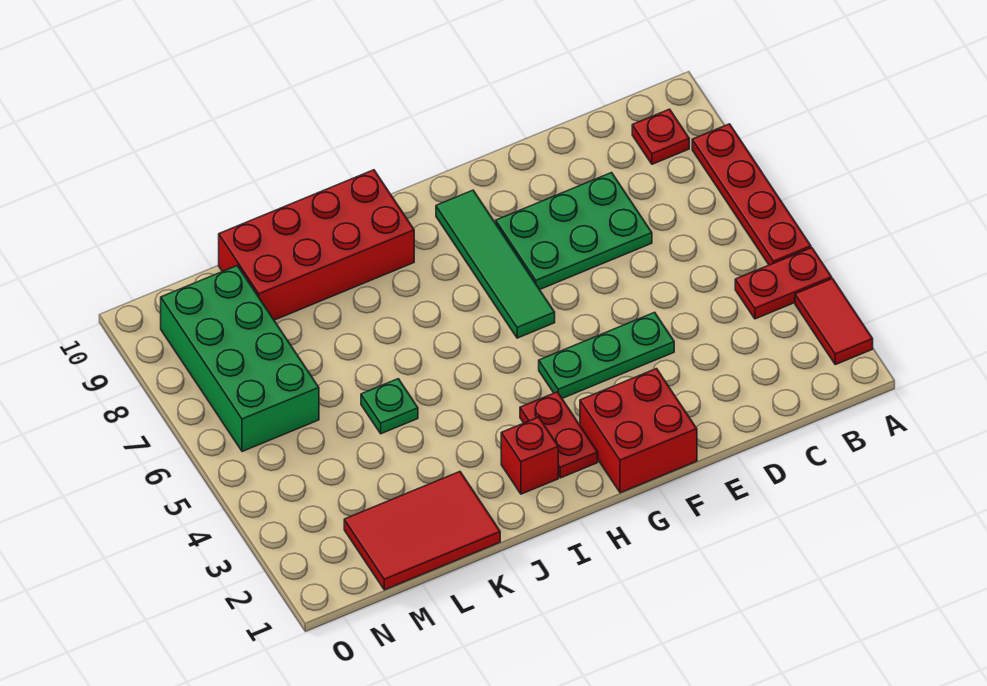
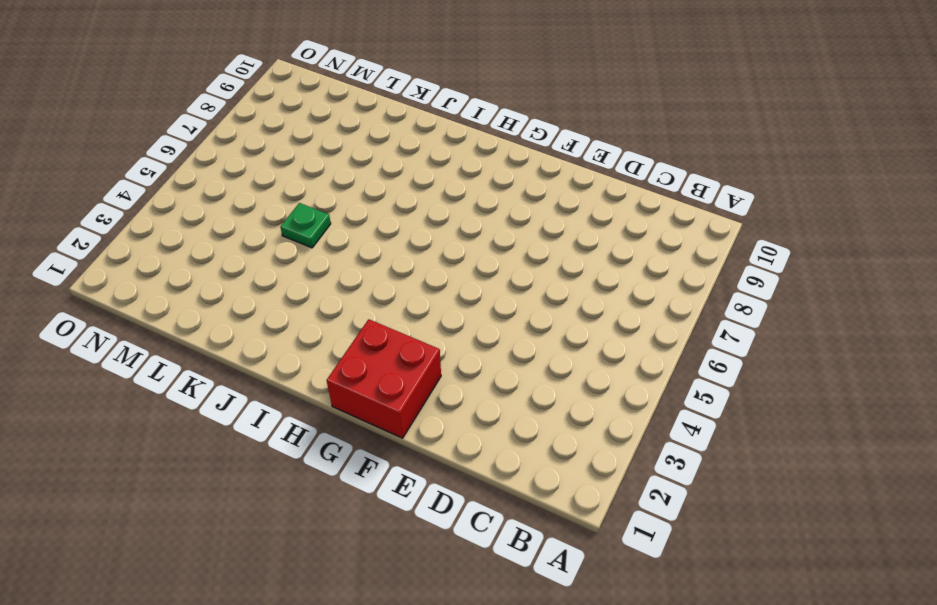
none -> red tile A2:A3 level 1
none -> red plate A4:B4 level 1
none -> red plate A5:A8 level 1

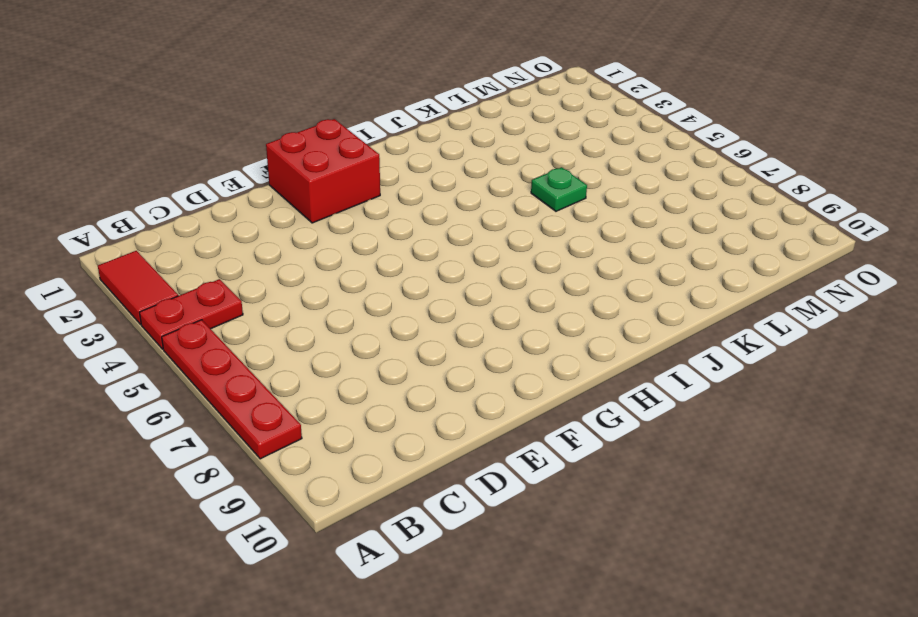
none -> red plate B9 level 1
none -> green plate D7:F8 level 1
none -> green plate E4:G4 level 1

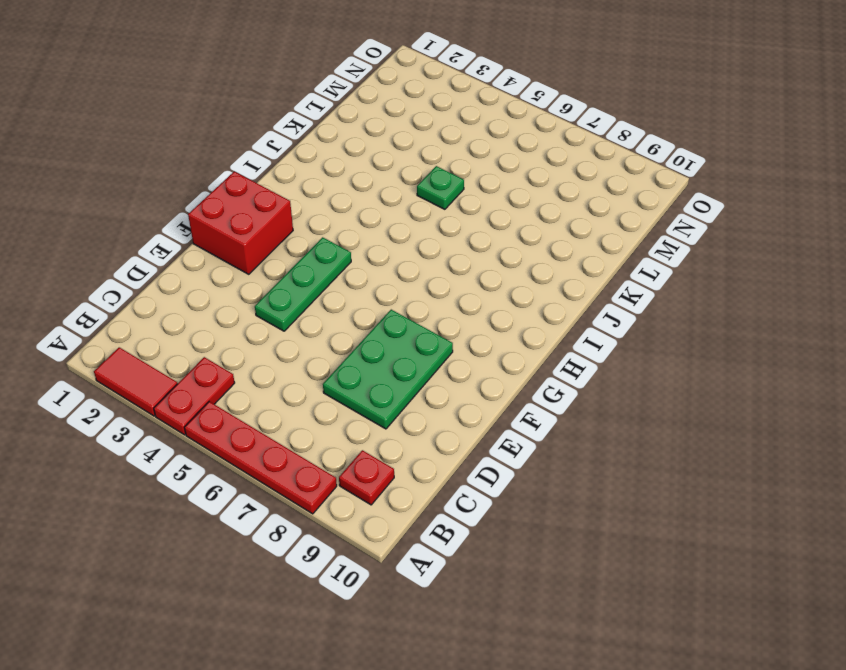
none -> green tile G6:G9 level 1
none -> red plate H2:H3 level 1
none -> red brick I2 level 1

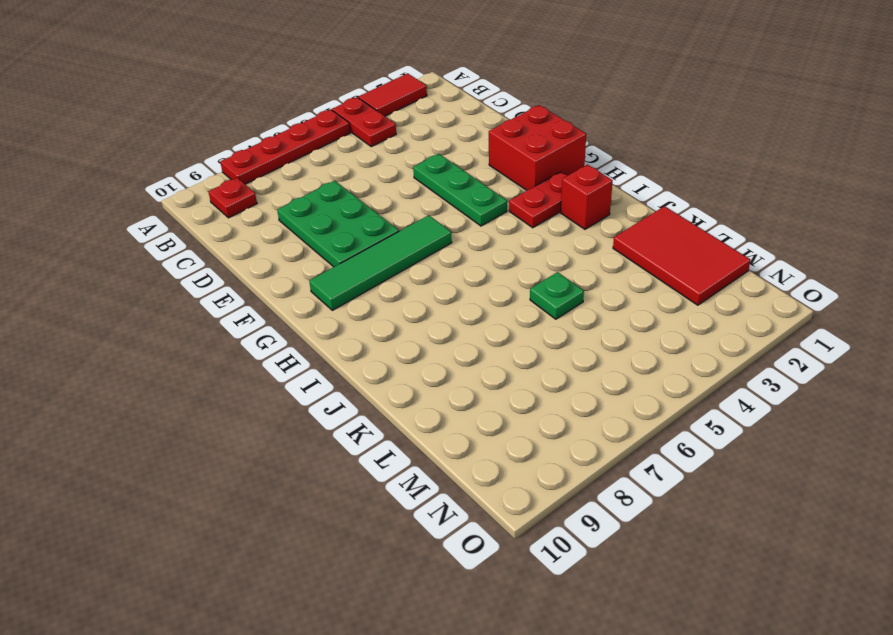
none -> red brick I9:L10 level 1
none -> green brick M6:N9 level 1

